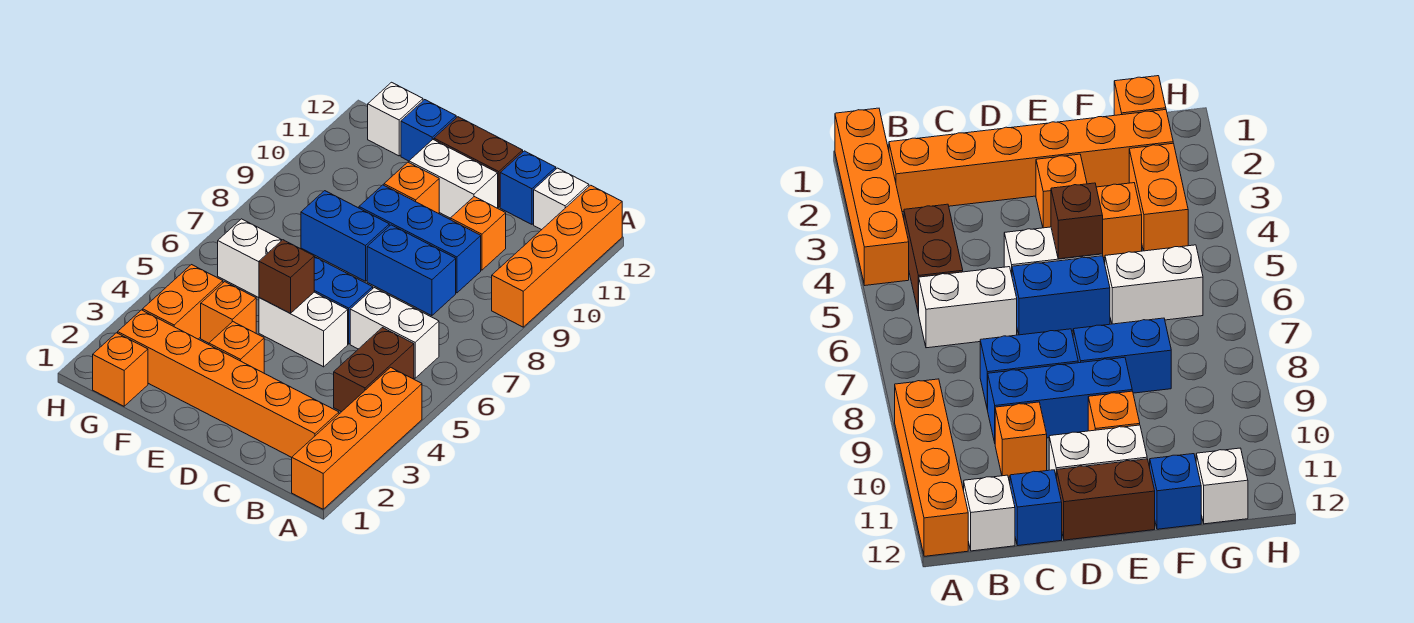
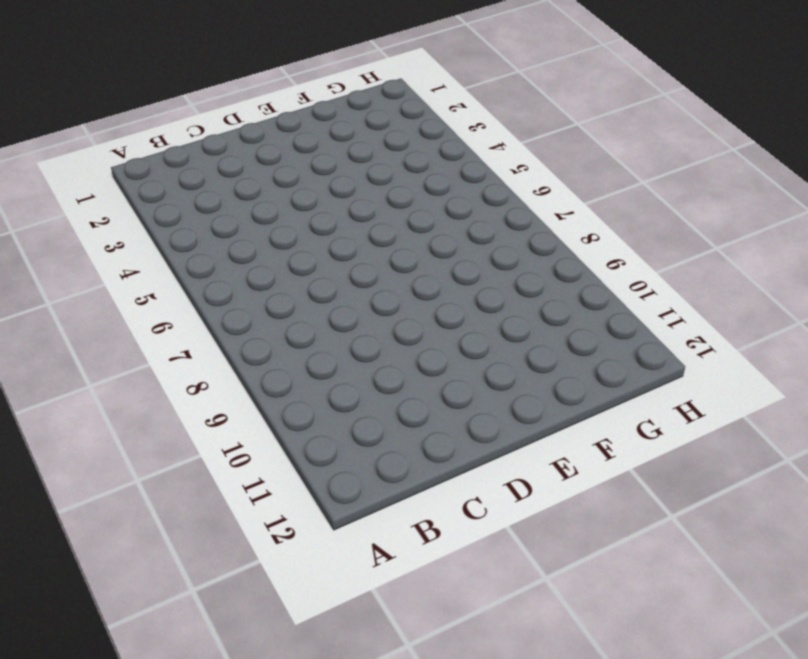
none -> orange brick A1:A4 level 1
none -> orange brick A9:A12 level 1
none -> orange brick B2:G2 level 1

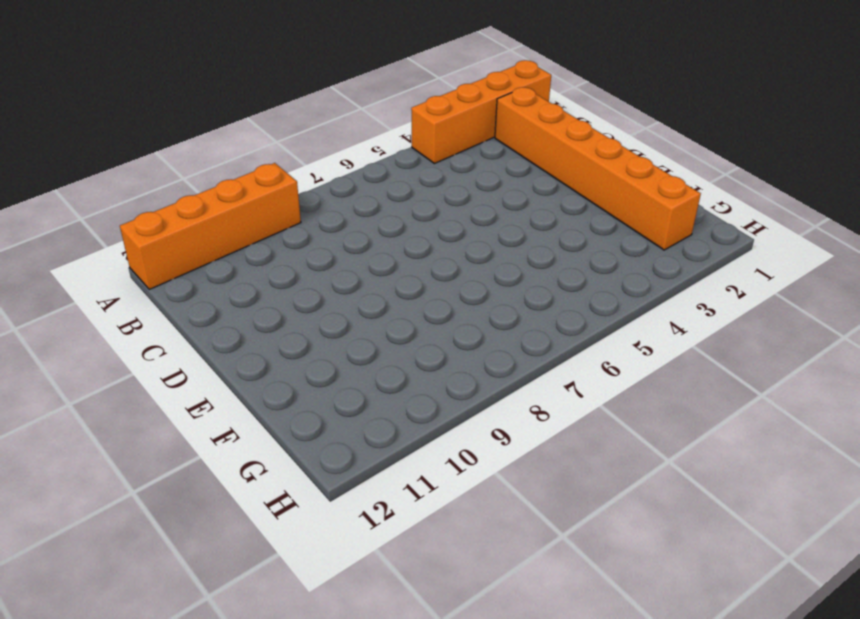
none -> brown brick B4:B5 level 1
none -> white brick B6:C6 level 1
none -> white brick B12 level 1

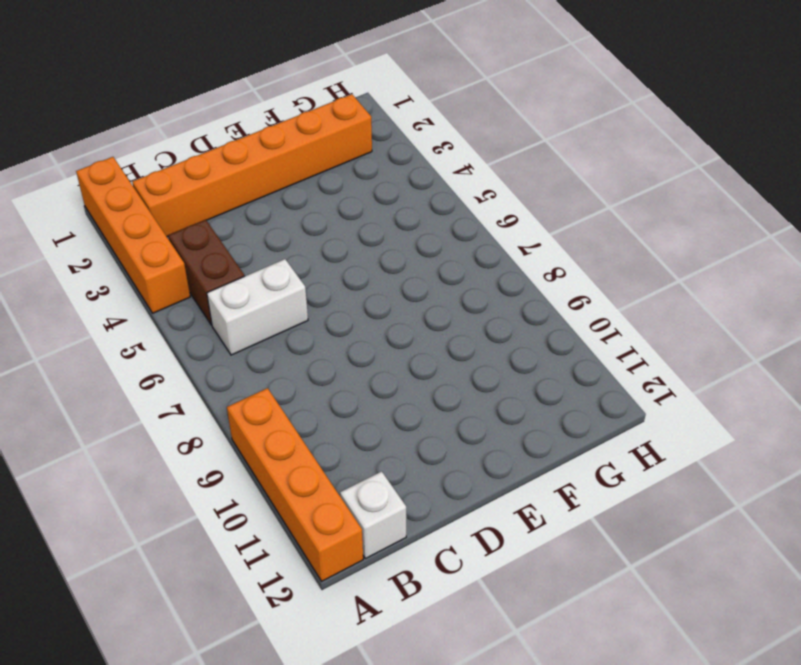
none -> blue brick C8:D8 level 1
none -> blue brick C9:E9 level 1
none -> orange brick C10 level 1

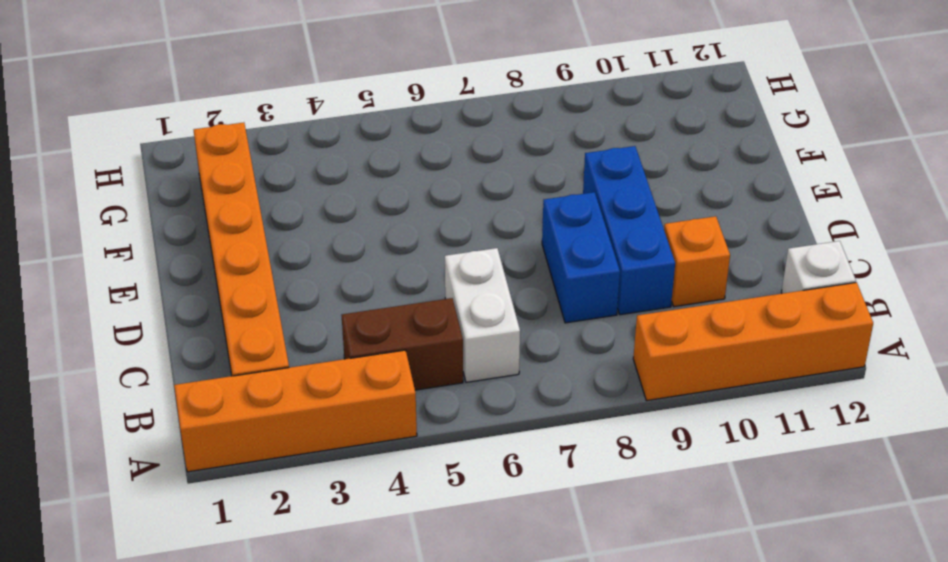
none -> blue brick C12 level 1
none -> white brick D5:E5 level 1
none -> blue brick D6:E6 level 1

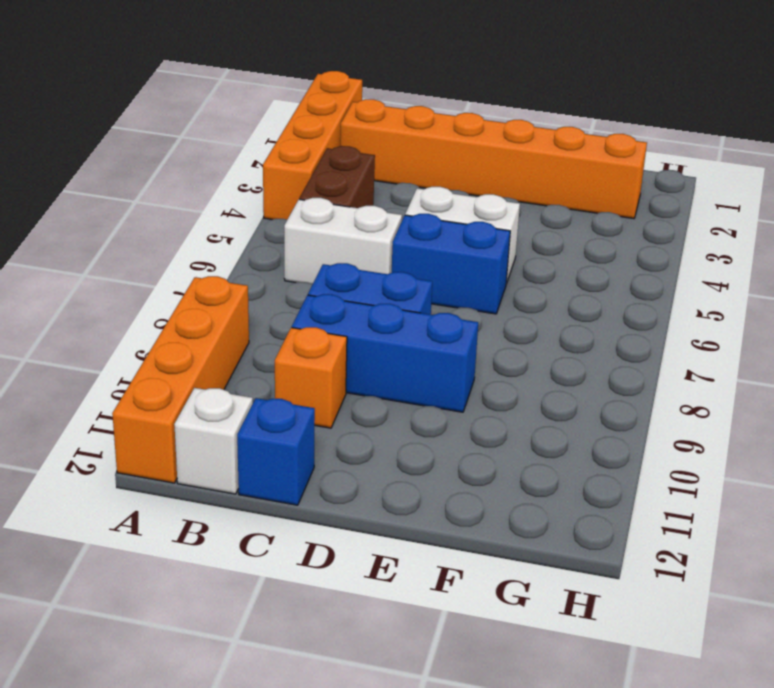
none -> white brick D11:E11 level 1
none -> brown brick D12:E12 level 1
none -> orange brick E3 level 1

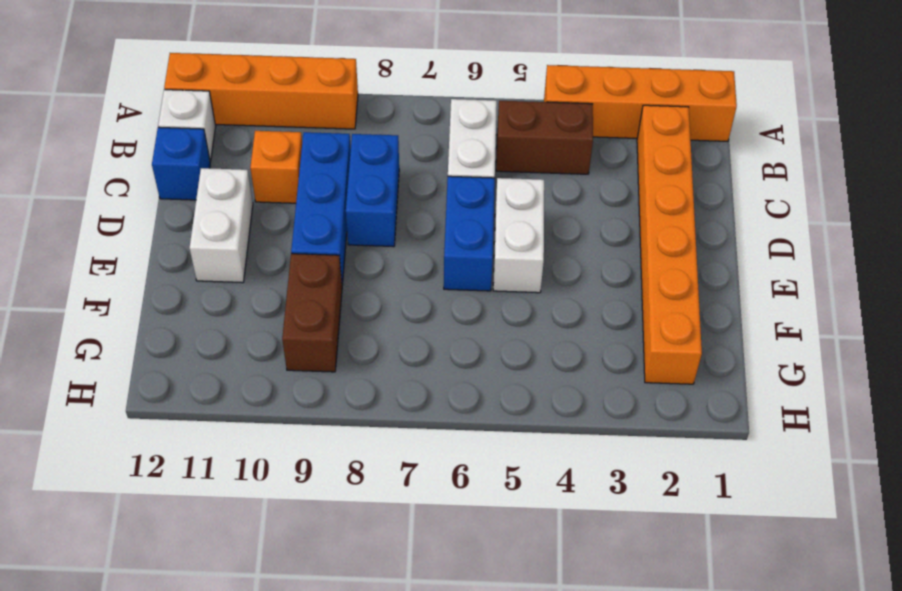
brown brick F9:G9 level 1 -> brown brick D12:E12 level 1
none -> orange brick E3 level 1
none -> blue brick E8:F8 level 1
none -> orange brick E10 level 1

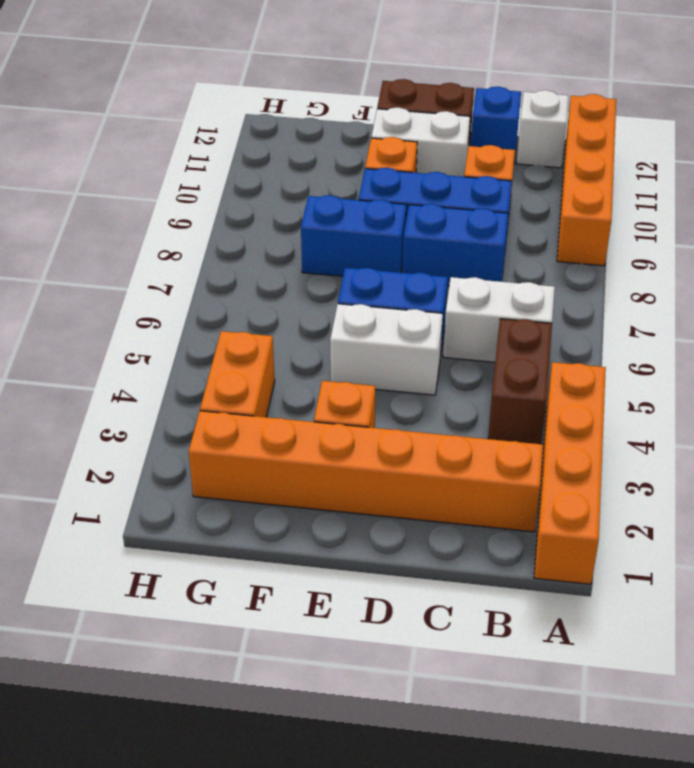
none -> orange brick F4 level 1
none -> white brick F6:G6 level 1
none -> blue brick F12 level 1

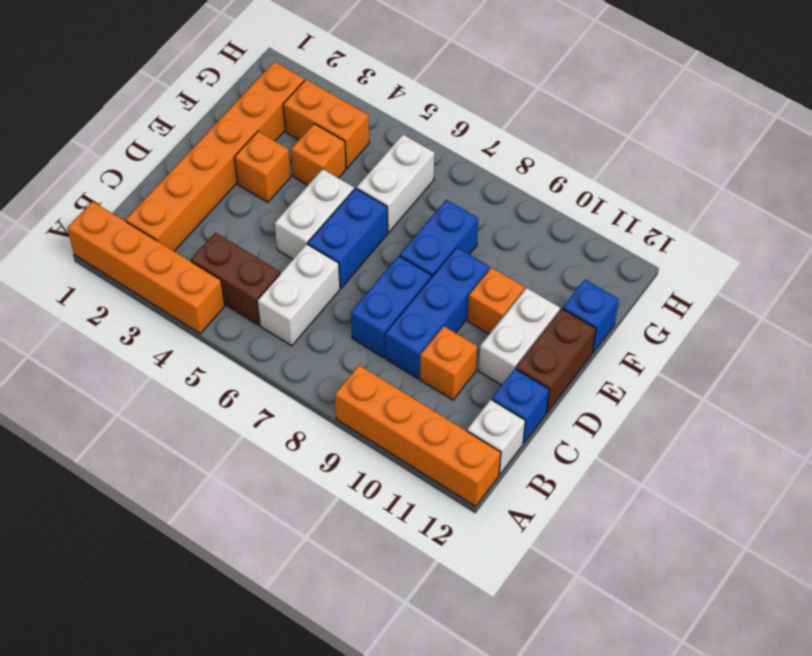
none -> orange brick G1 level 1
none -> white brick G12 level 1
none -> brown brick E5 level 2

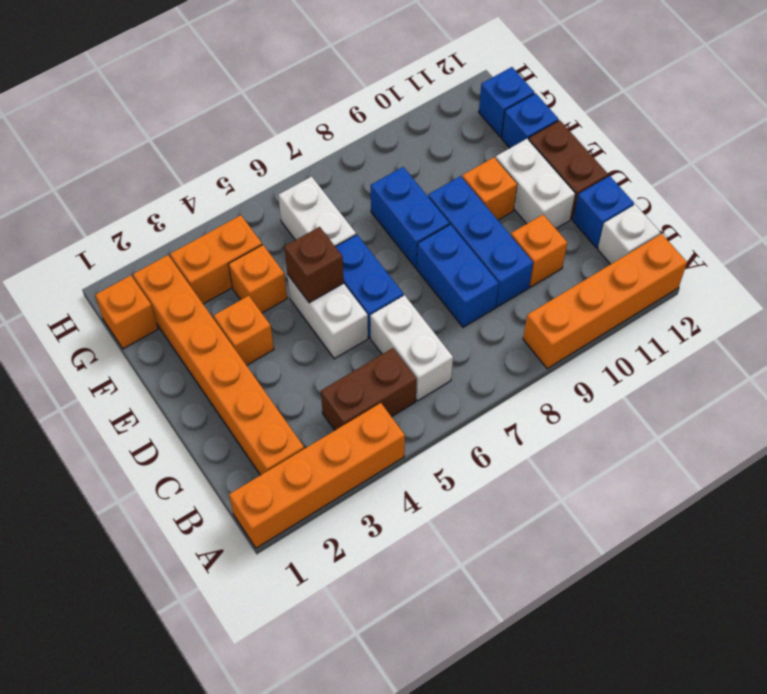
blue brick G12 level 1 -> white brick G12 level 1

